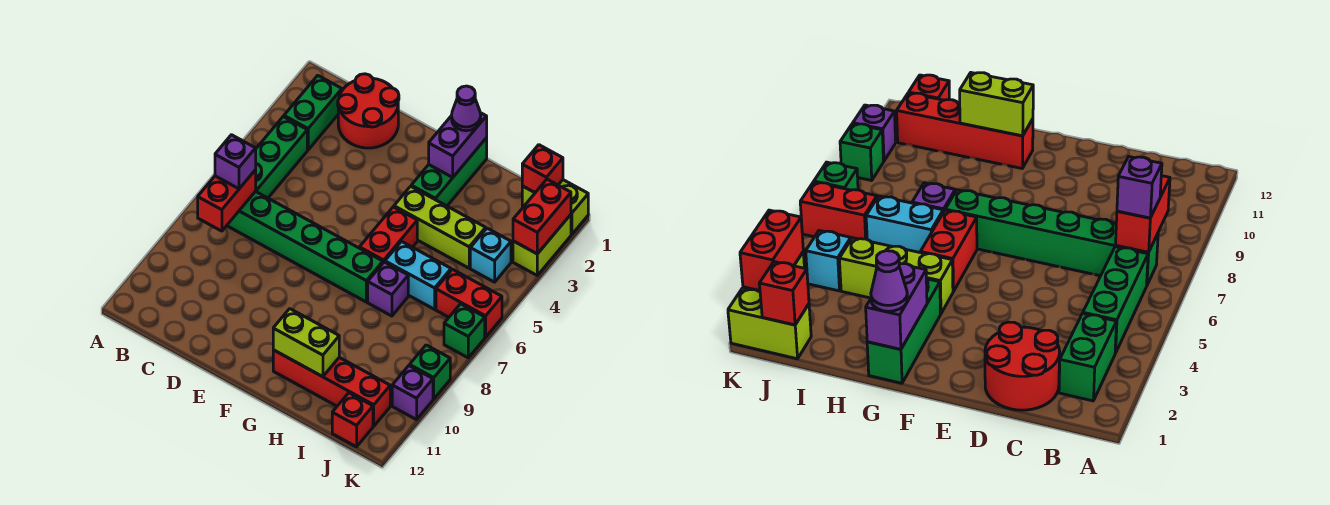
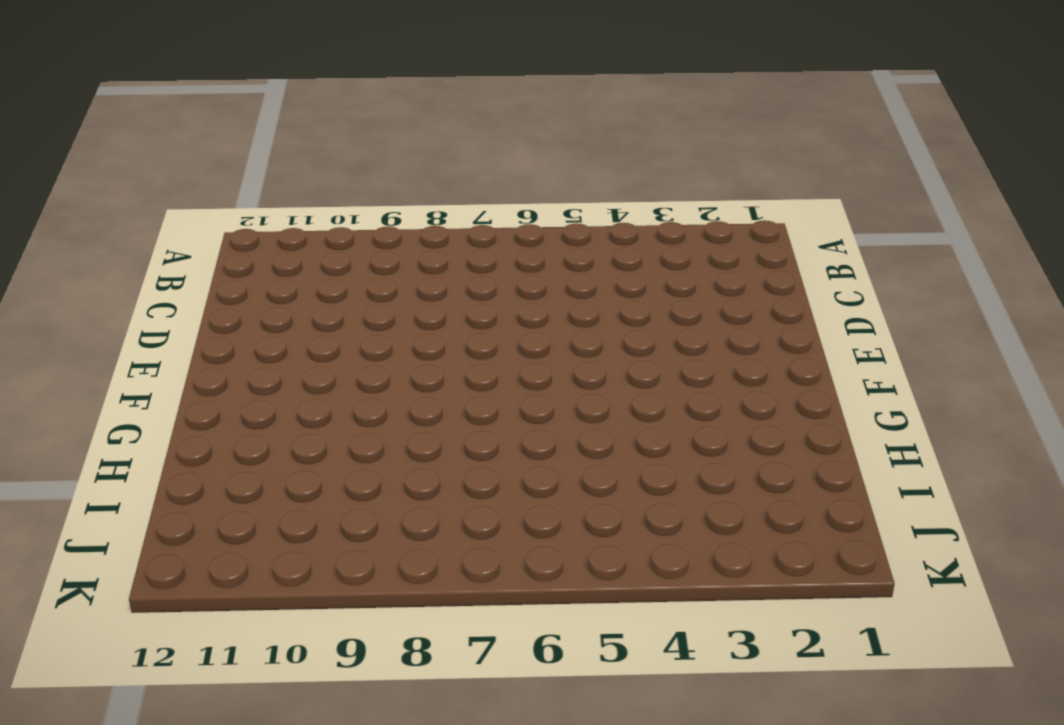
none -> green brick B2:B3 level 1
none -> green brick B4:B6 level 1
none -> green brick B7:G7 level 1

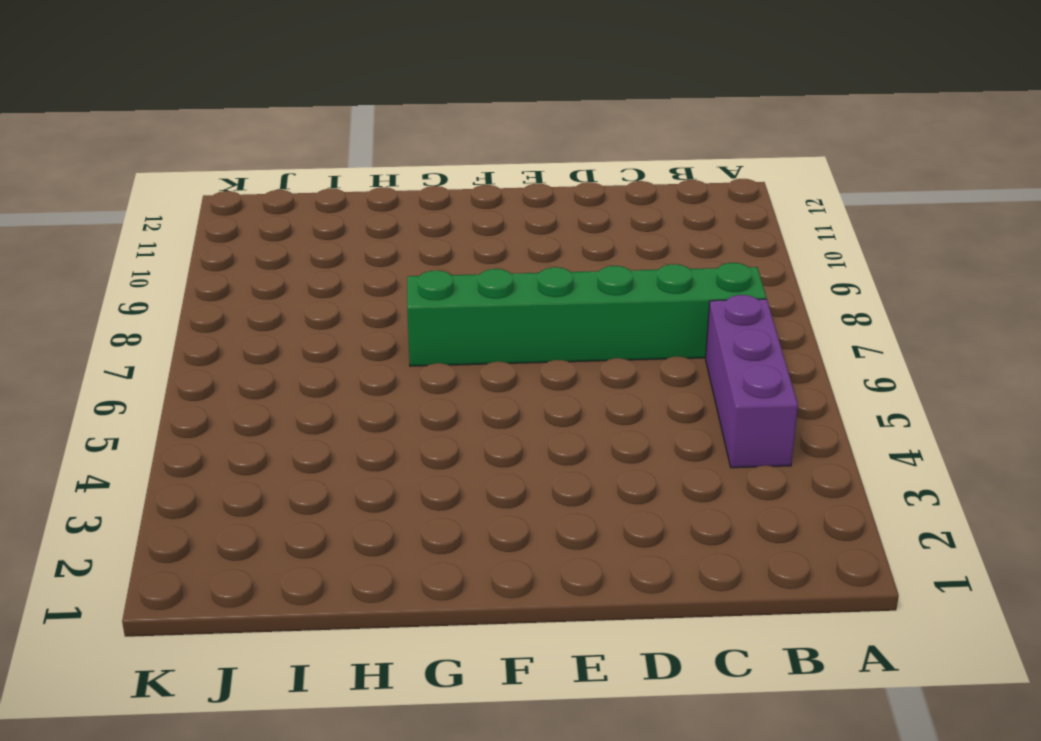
purple brick B4:B6 level 1 -> green brick B4:B6 level 1
none -> green brick B2:B3 level 1
none -> red round brick C1:D2 level 1
none -> green brick G1:G3 level 1

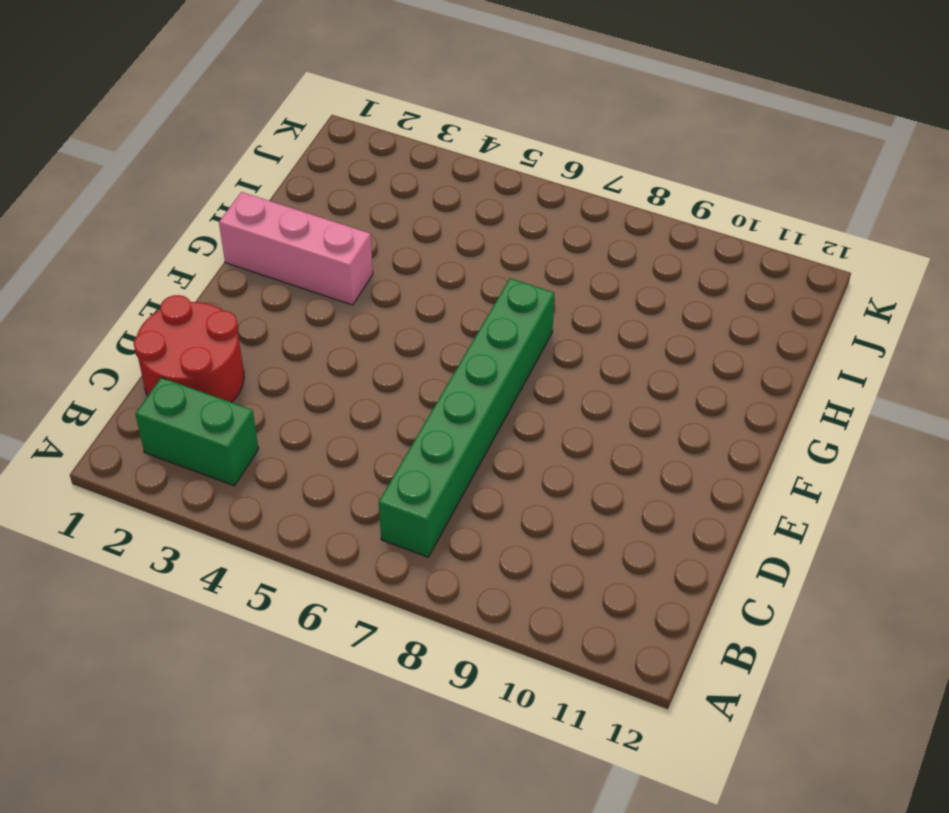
pink brick G1:G3 level 1 -> green brick G1:G3 level 1
none -> green brick B4:B6 level 1
none -> lime brick G4:I4 level 1
none -> red brick G5:G6 level 1

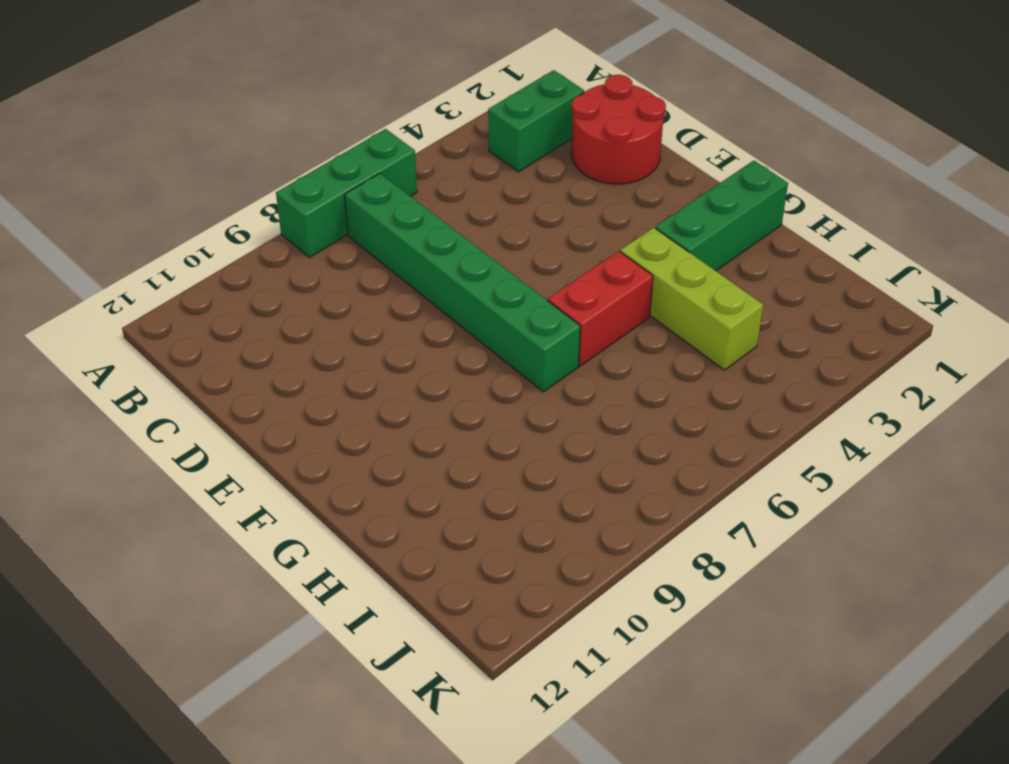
green brick A6:A8 level 1 -> green brick B4:B6 level 1
none -> red brick G11:J11 level 1
none -> cyan brick H6:I6 level 1
none -> purple brick H7 level 1

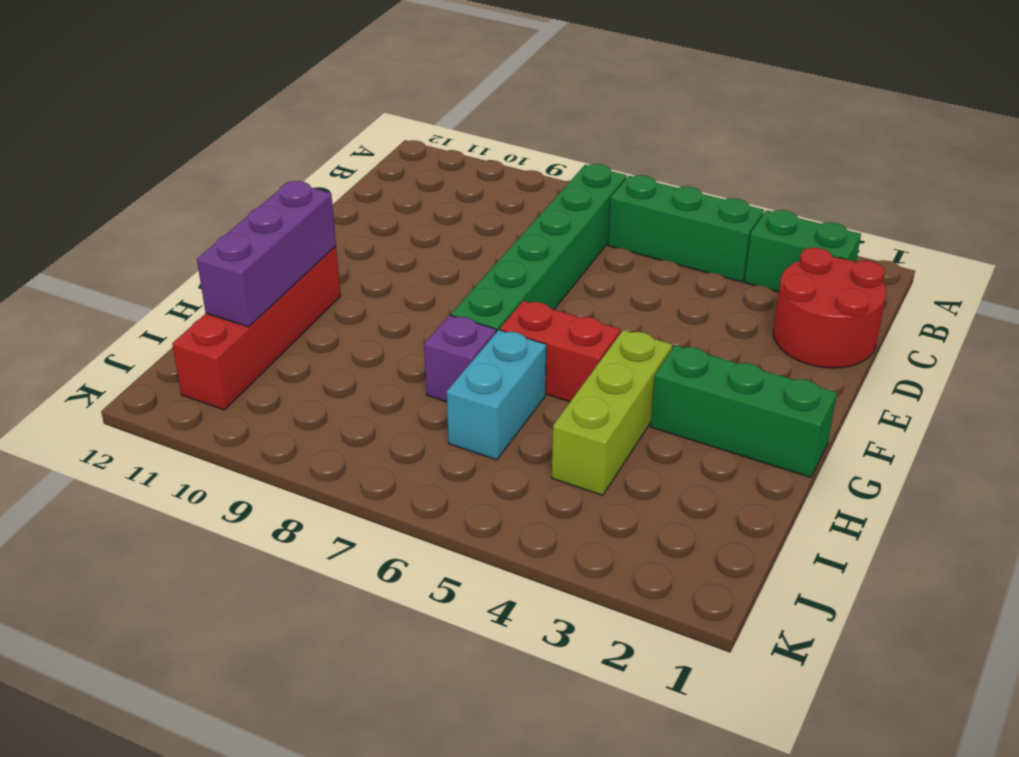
purple brick G11:I11 level 2 -> lime brick G11:H11 level 2
none -> lime brick J1:K1 level 1
none -> cyan brick J4 level 1
none -> red brick J6:K6 level 1

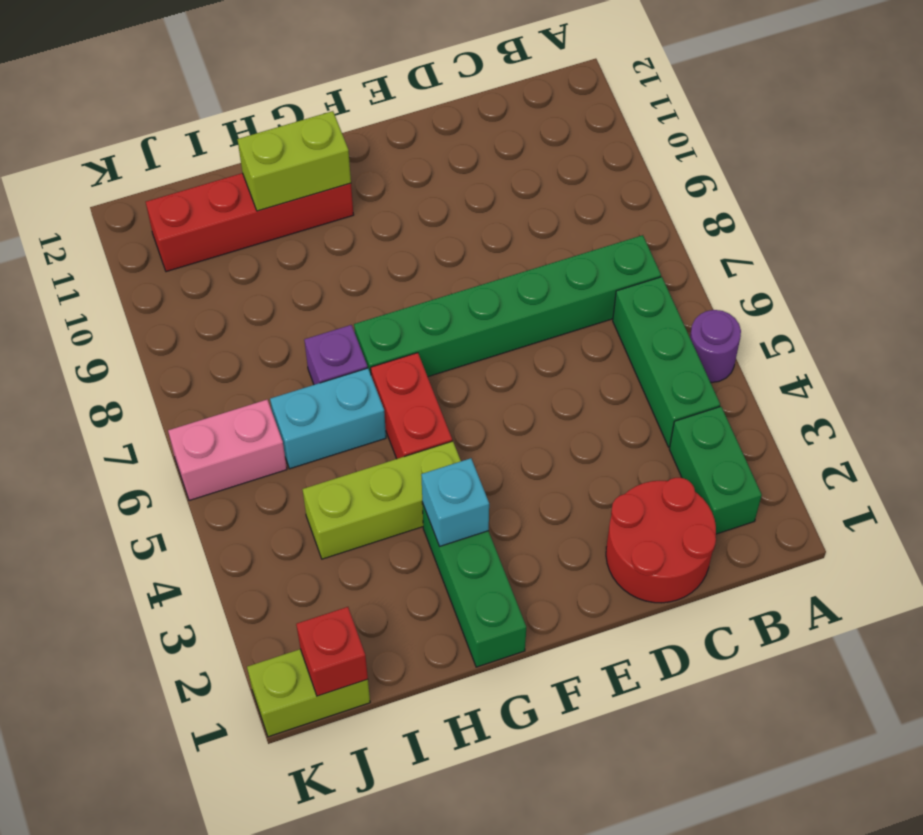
purple round brick A5 level 1 -> none
cyan brick G3 level 2 -> cyan brick J4 level 1
pink brick J6:K6 level 1 -> red brick J6:K6 level 1
none -> red brick J12 level 1
none -> lime brick K2:K3 level 1
none -> green brick K7 level 1

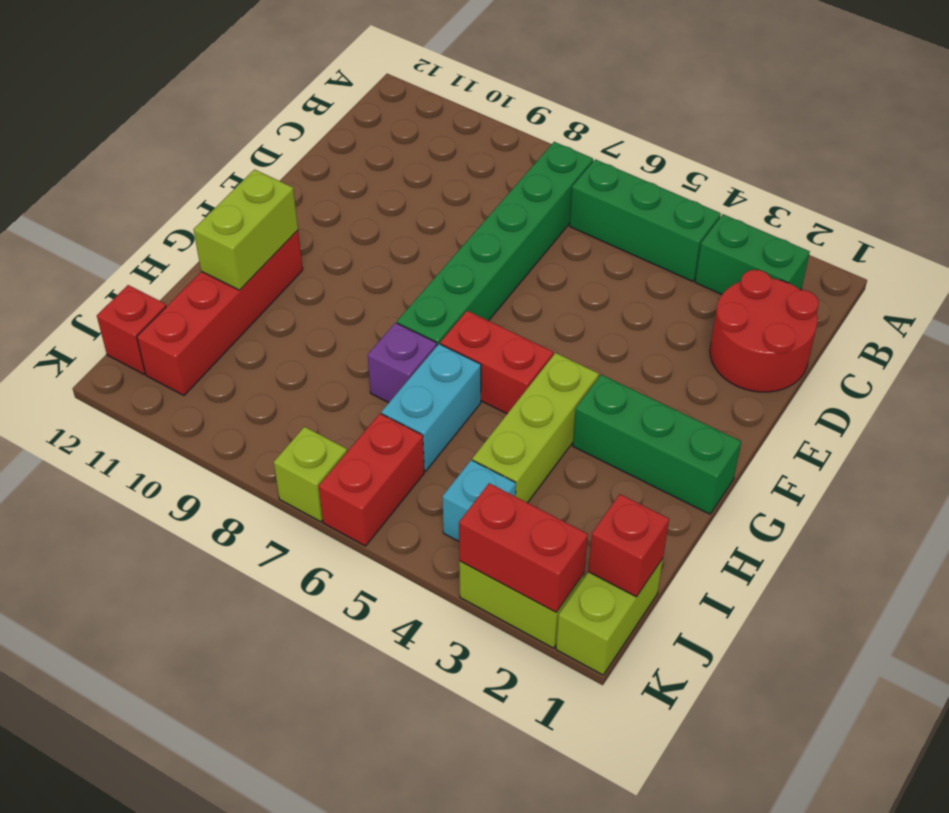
lime brick K7 level 1 -> green brick K7 level 1
none -> green brick K9 level 1
none -> purple brick K10 level 1
none -> red brick B7:B8 level 2

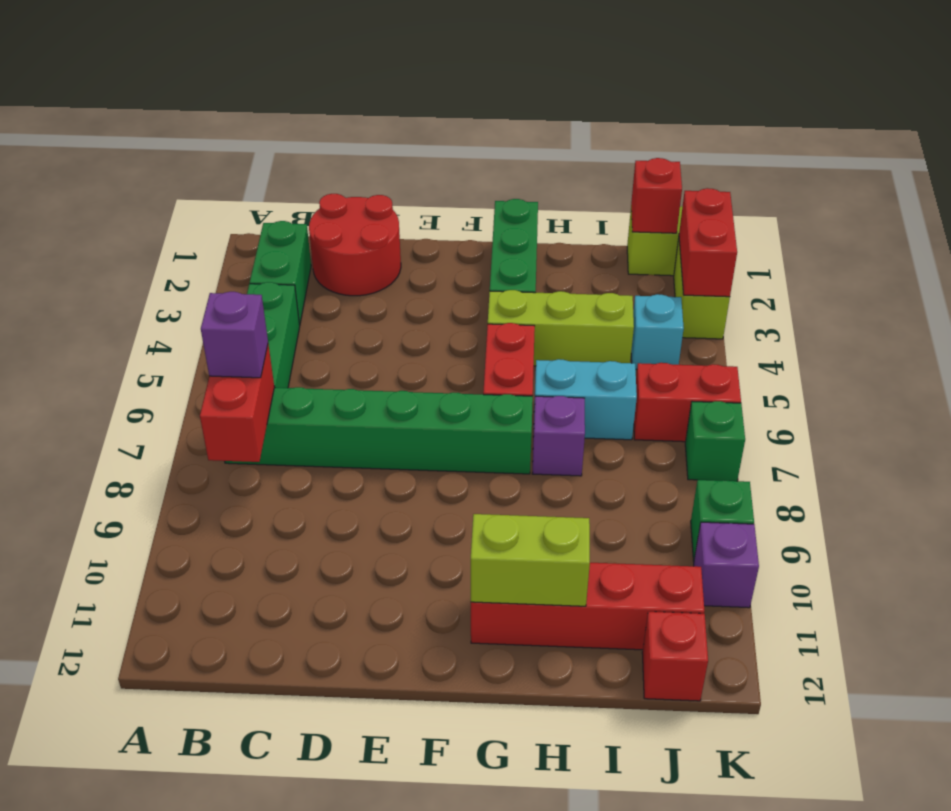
none -> purple brick G1:G2 level 2
none -> purple cone G1 level 3

